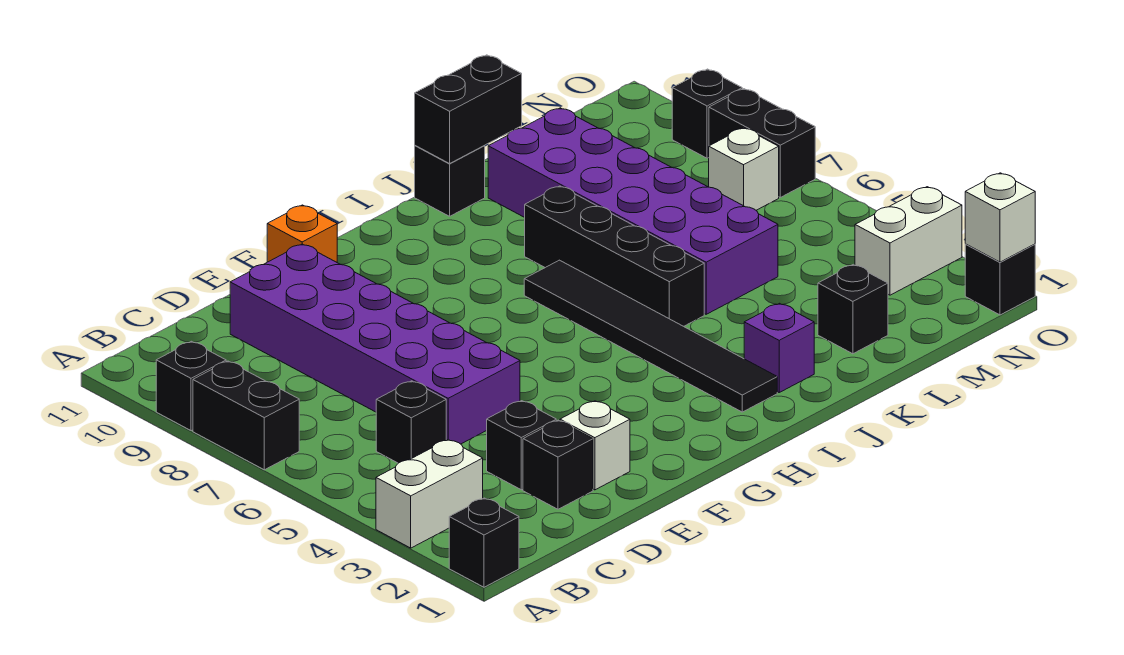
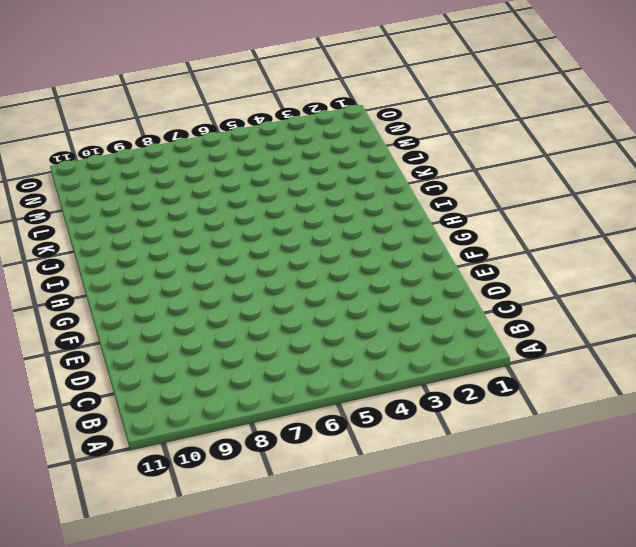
none -> black brick A1 level 1
none -> white brick A3:B3 level 1
none -> black brick A7:A8 level 1

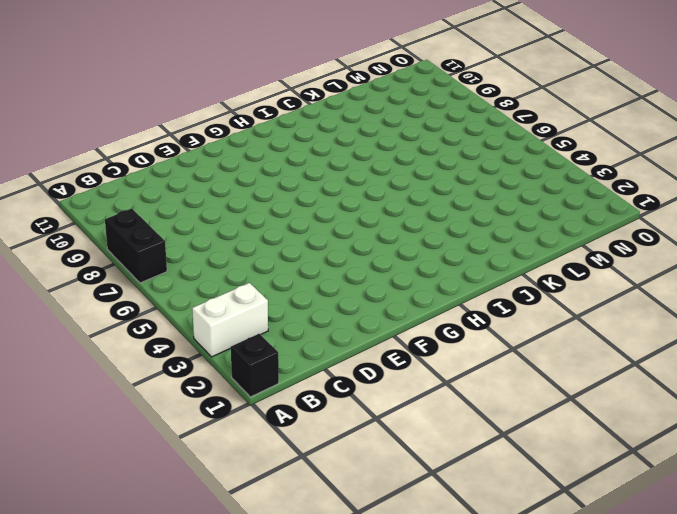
none -> black brick A9 level 1
none -> black brick C5 level 1
none -> black brick D2 level 1

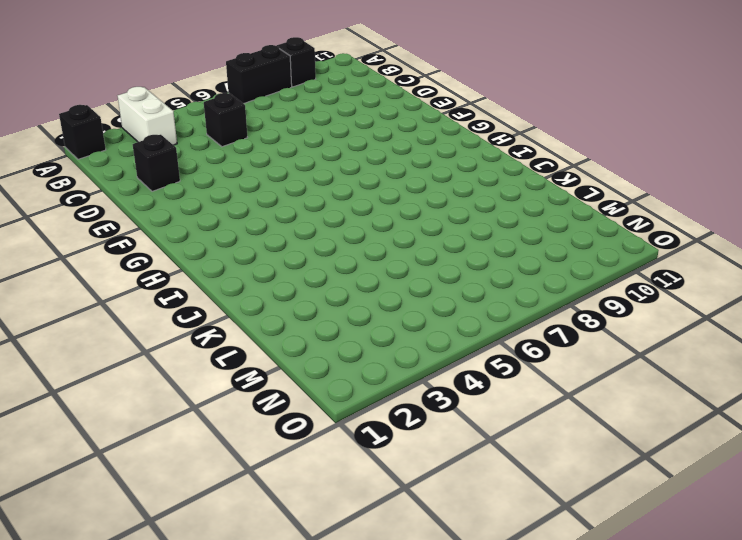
none -> black brick D3 level 1
none -> purple brick D5:E10 level 1
none -> white brick E2 level 1

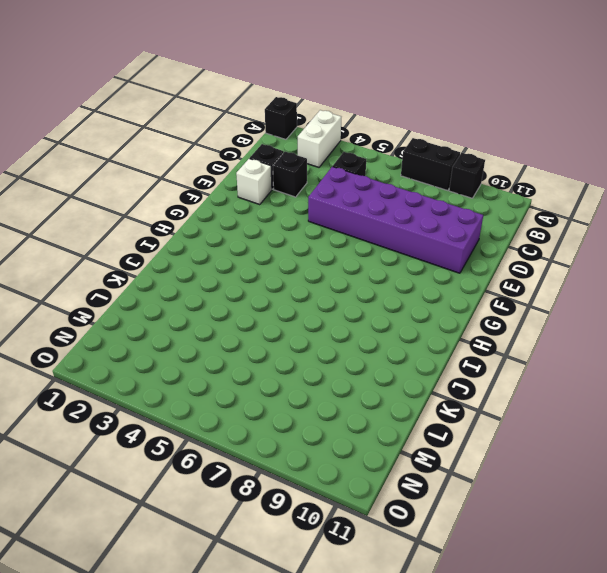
none -> orange brick F11 level 1
none -> black tile I2:I7 level 1
none -> purple brick J2 level 1

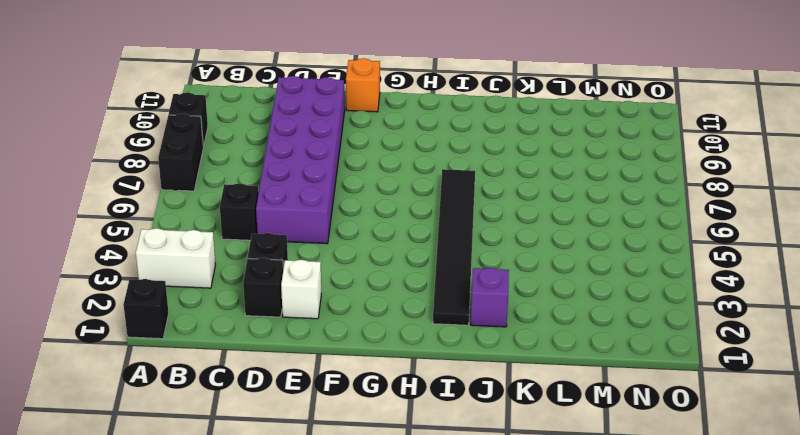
none -> black brick J5:J8 level 1
none -> black brick J11 level 1
none -> purple brick K5:L10 level 1

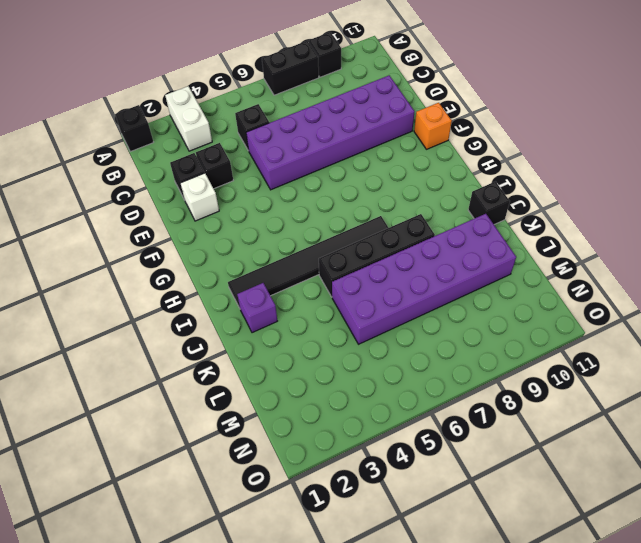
none -> black brick L2 level 1
none -> white brick N3:O3 level 1
none -> white brick N7 level 1

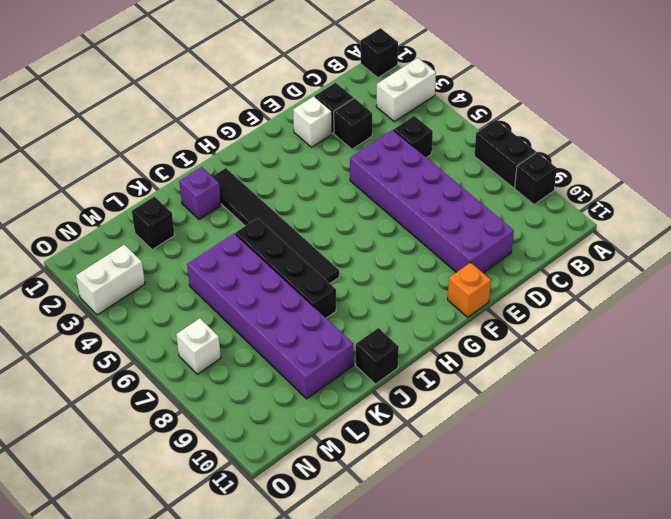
none -> black brick O1 level 1
none -> black brick O7:O8 level 1
none -> black brick O9 level 1

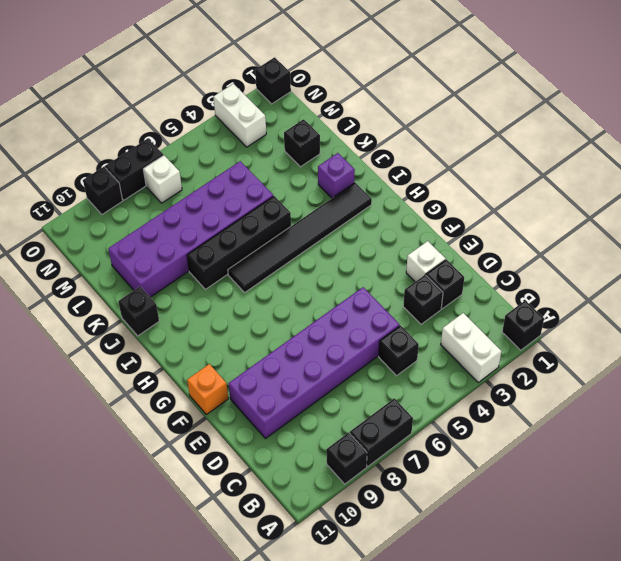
none -> black brick J11:K11 level 2
none -> white brick O1 level 2

